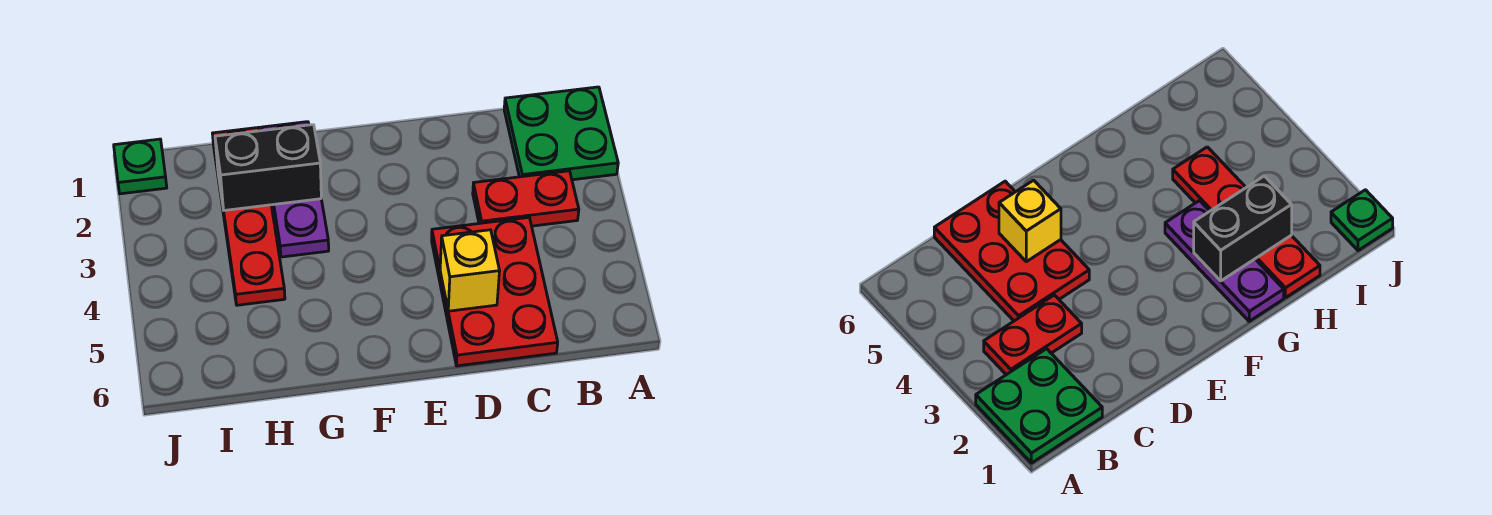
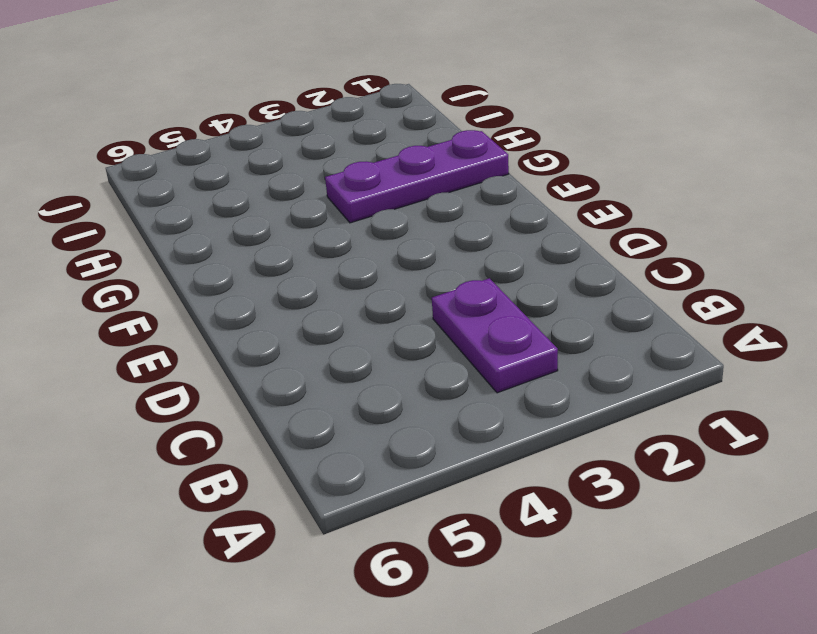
purple plate B3:C3 level 1 -> red plate B3:C3 level 1
none -> green plate A1:B2 level 1
none -> red plate C4:D6 level 1

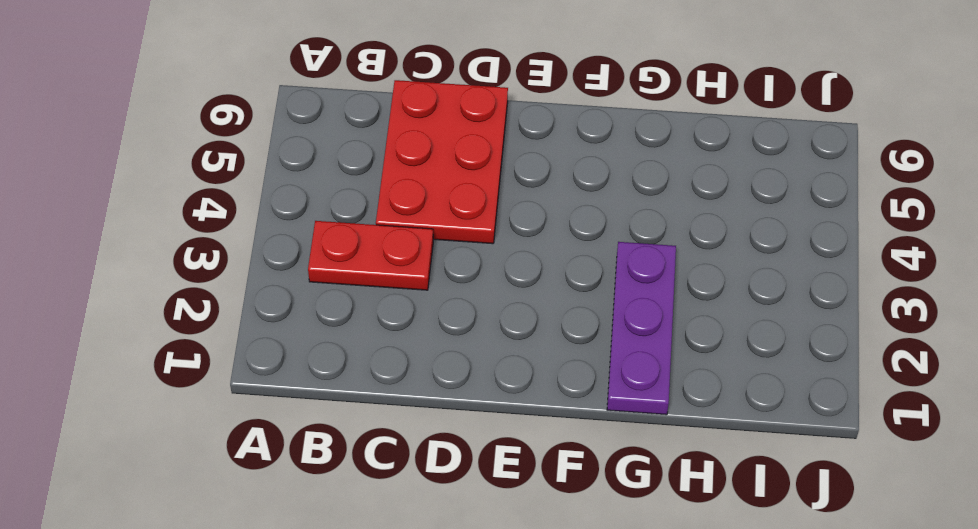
none -> green plate A1:B2 level 1
none -> red plate H1:H4 level 1

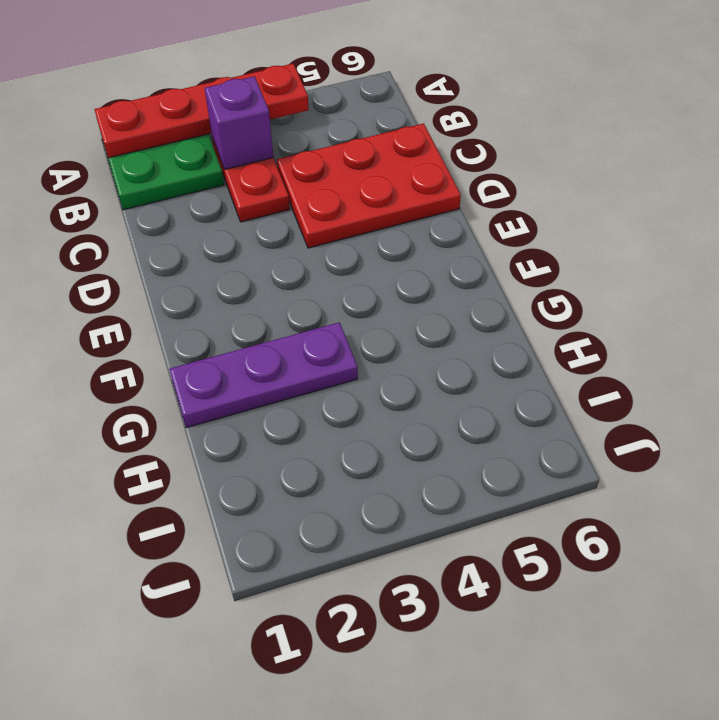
red plate A1:A4 level 2 -> red plate H1:H4 level 1
purple brick B3 level 2 -> none
none -> green plate J1 level 1
none -> yellow brick D5 level 2

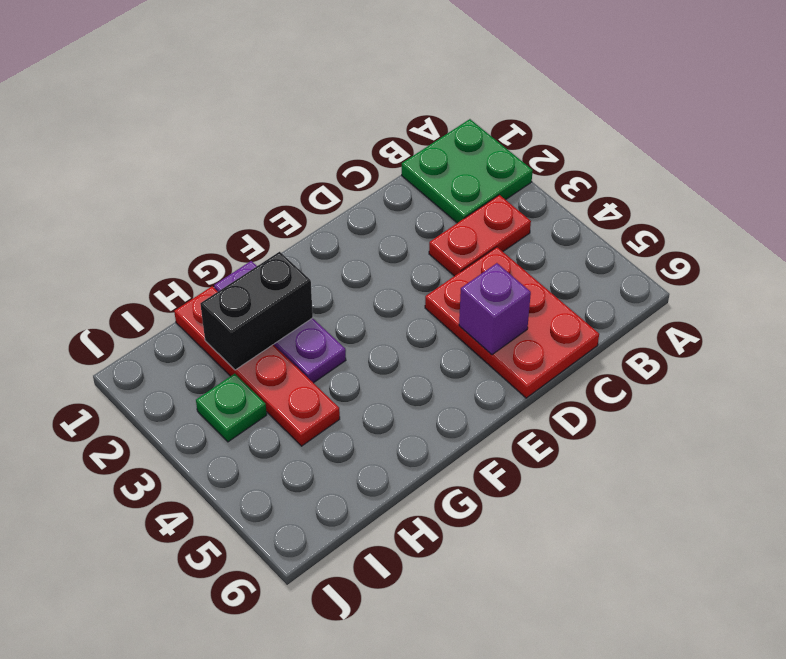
purple brick D5 level 2 -> yellow brick D5 level 2
green plate I3 level 1 -> green plate J1 level 1

